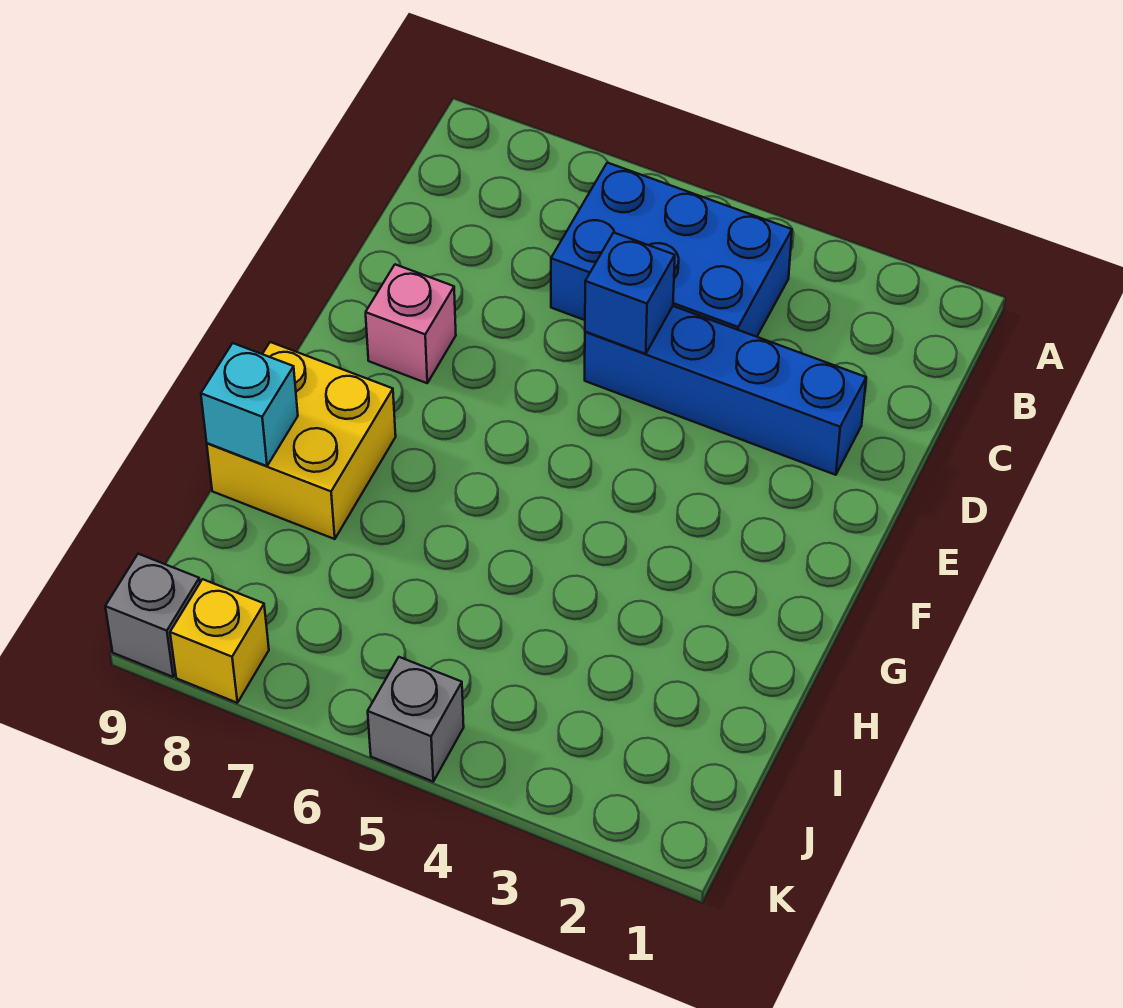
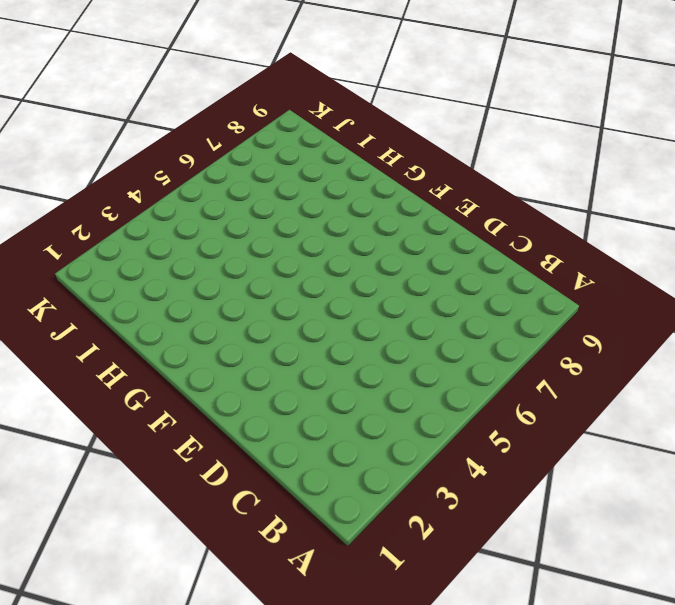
none -> blue brick B4:C6 level 1
none -> blue brick D2:D5 level 1

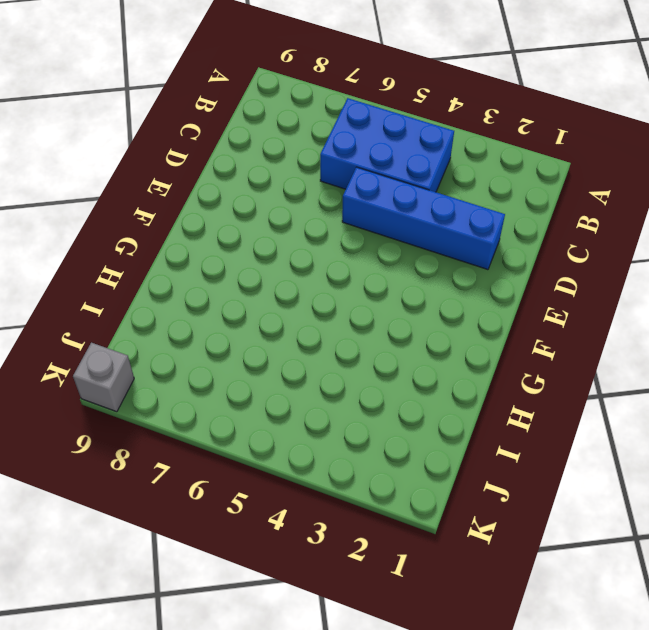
none -> pink brick E8 level 1
none -> yellow brick G8:H9 level 1

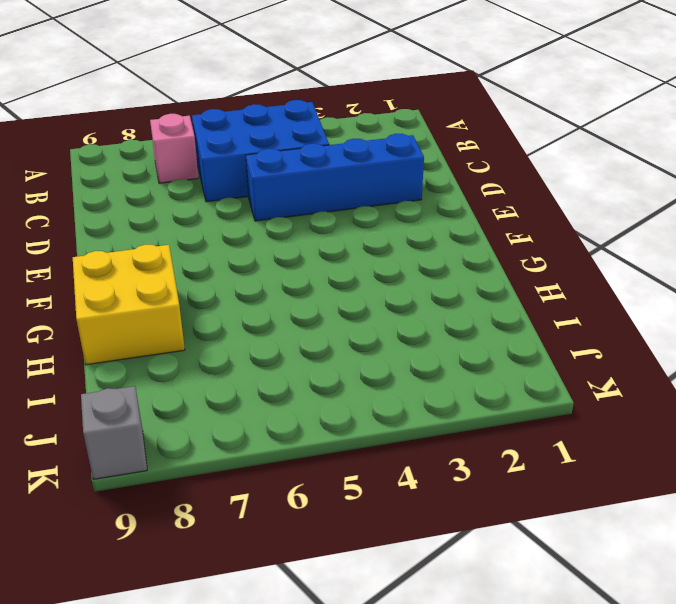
pink brick B7 level 1 -> pink brick E8 level 1
none -> grey brick K5 level 1
none -> yellow brick K8 level 1

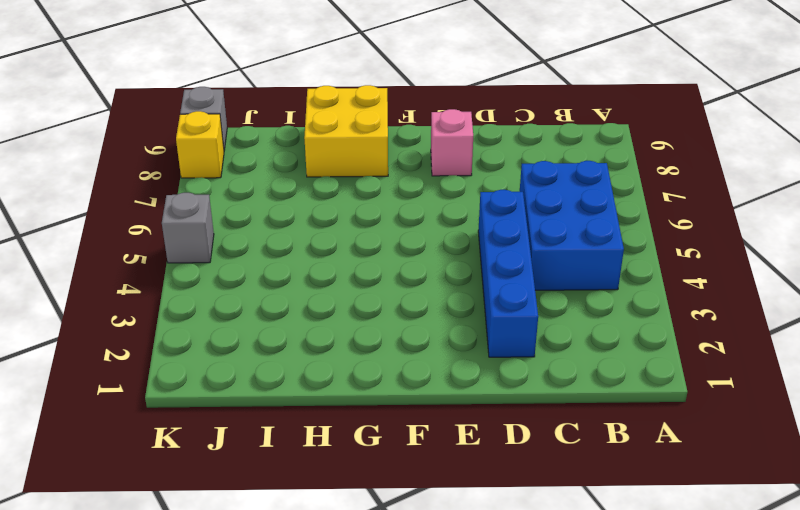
none -> blue brick D5 level 2
none -> cyan brick H9 level 2

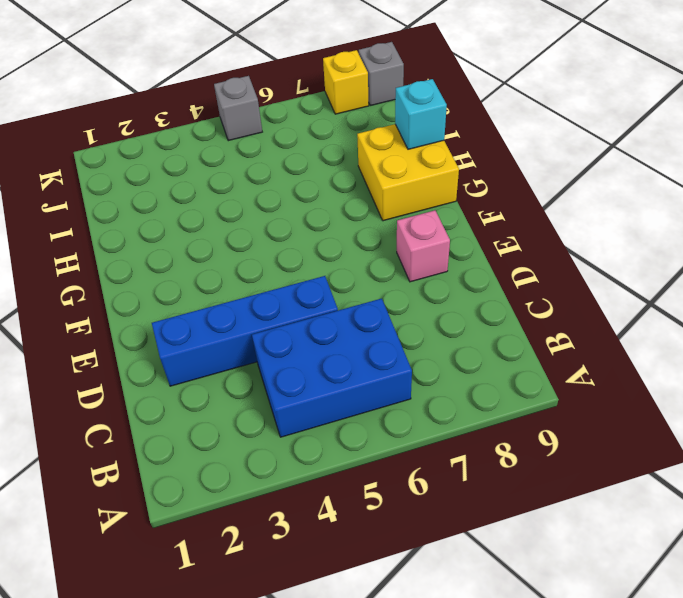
none -> blue brick D5 level 2

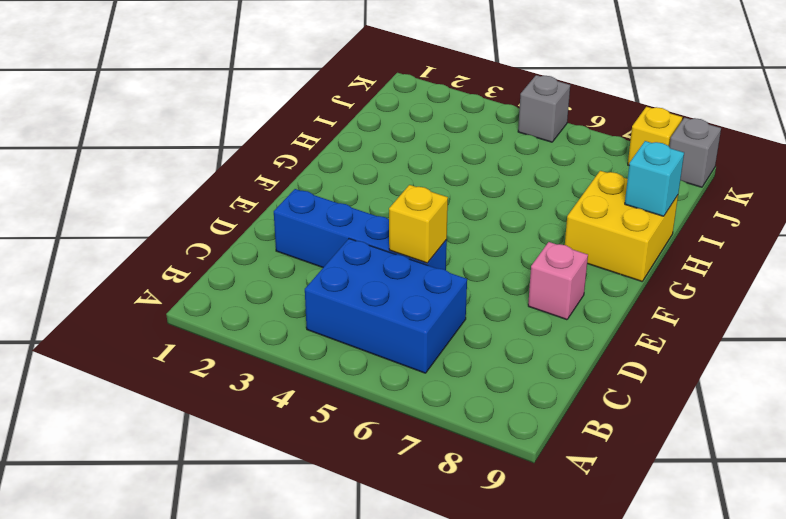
yellow brick D5 level 2 -> blue brick D5 level 2

